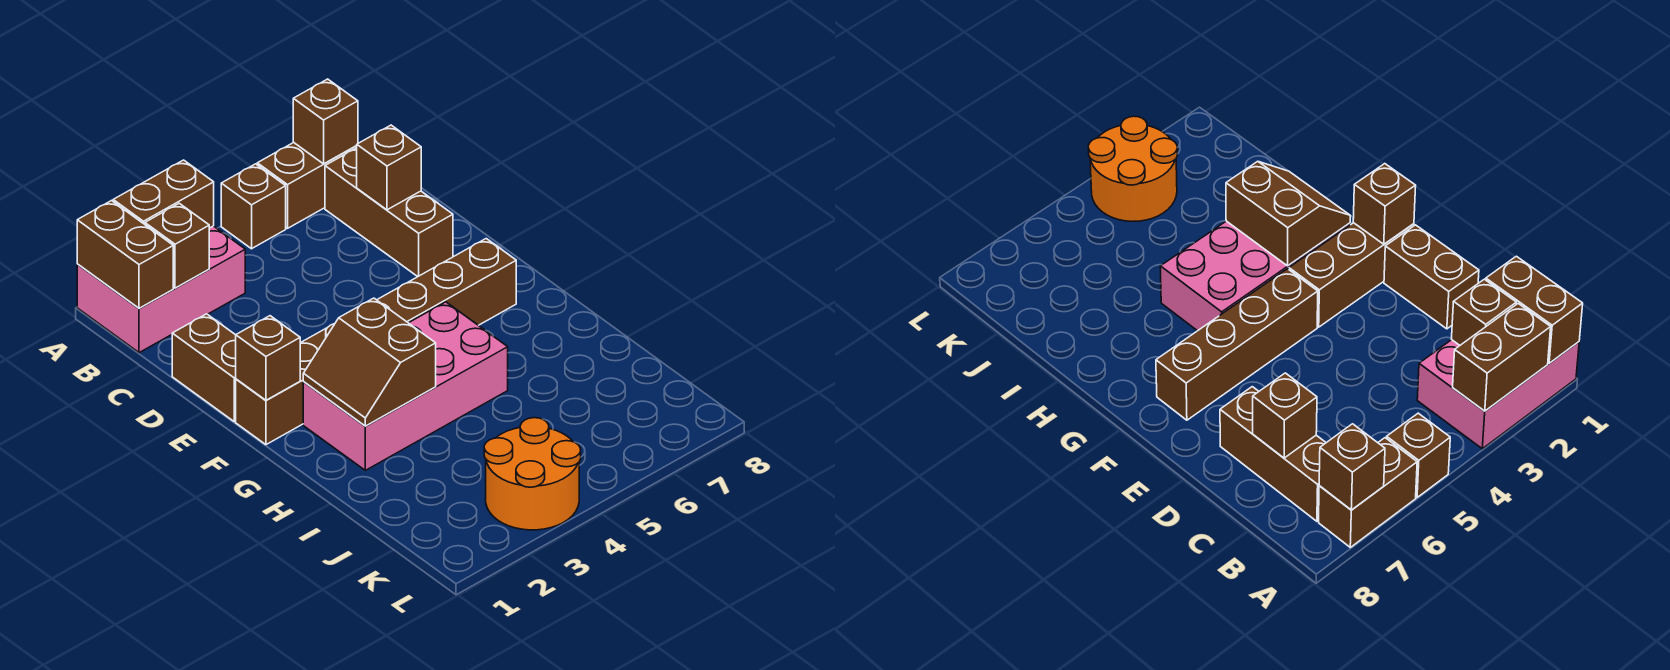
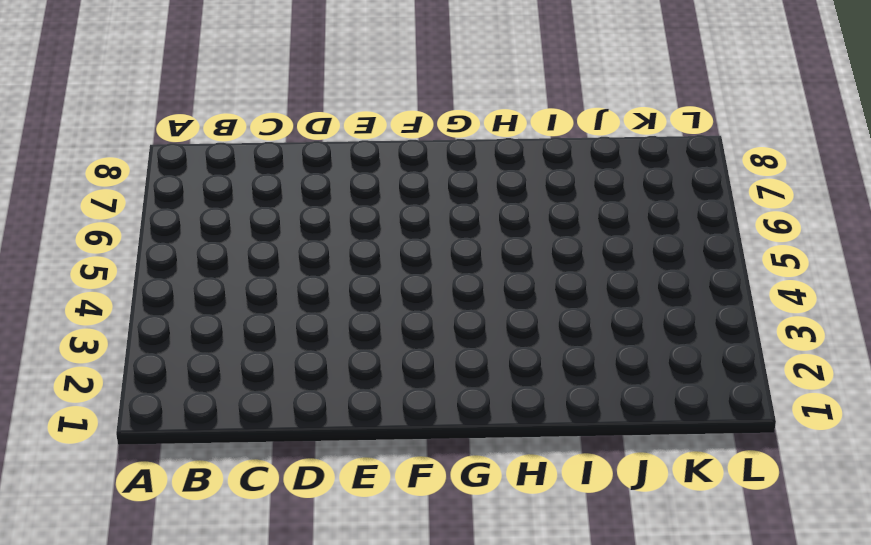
none -> pink brick A1:B3 level 1
none -> brown brick A5 level 1
none -> brown brick A6:A7 level 1

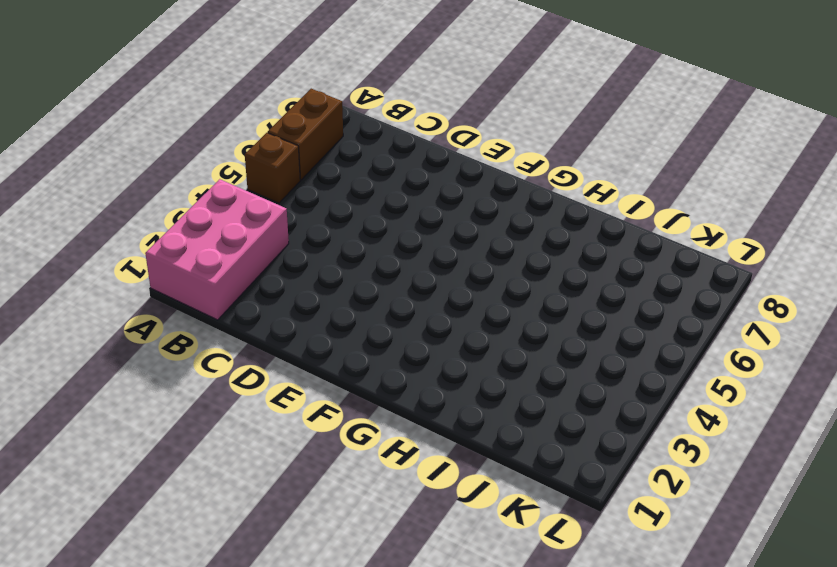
none -> brown brick B7:D7 level 1
none -> brown brick D1:E1 level 1
none -> brown brick F1:F3 level 1

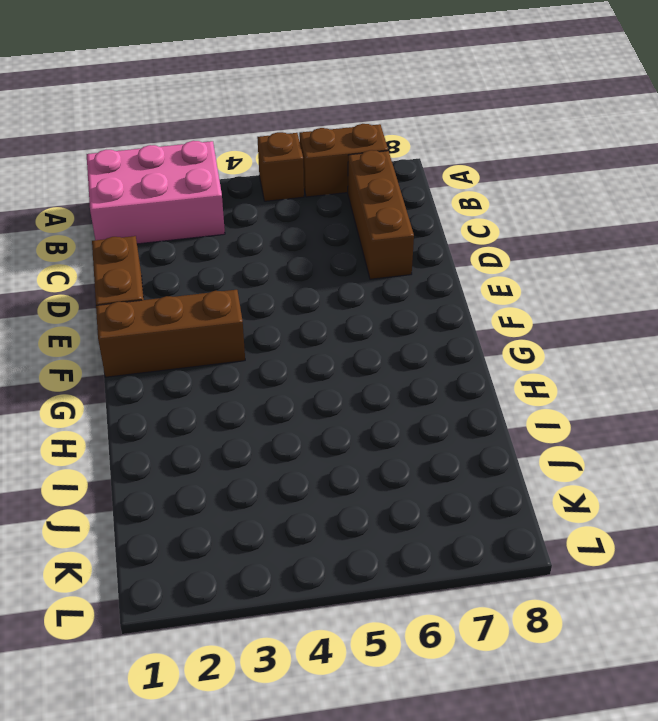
none -> brown brick F4:F7 level 1
none -> pink brick G2:H5 level 1
none -> orange round brick K3:L4 level 1

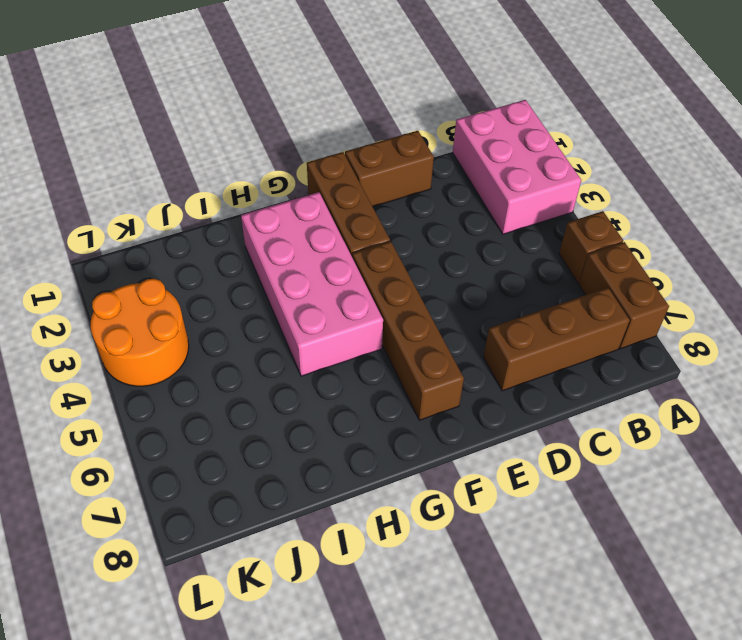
none -> brown brick A1:B1 level 2
none -> brown brick A2:A3 level 2
none -> brown brick A7 level 2

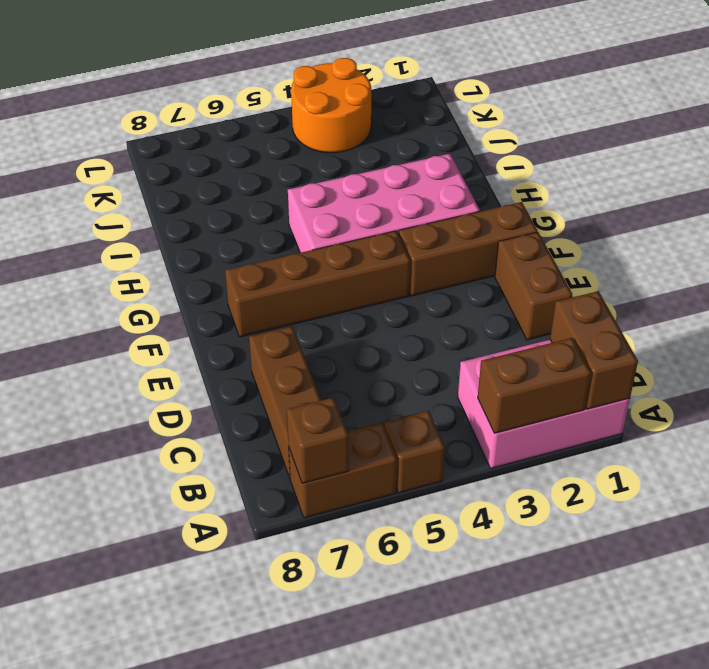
none -> brown brick B2 level 2
none -> brown brick C7 level 2
none -> brown brick F1 level 2

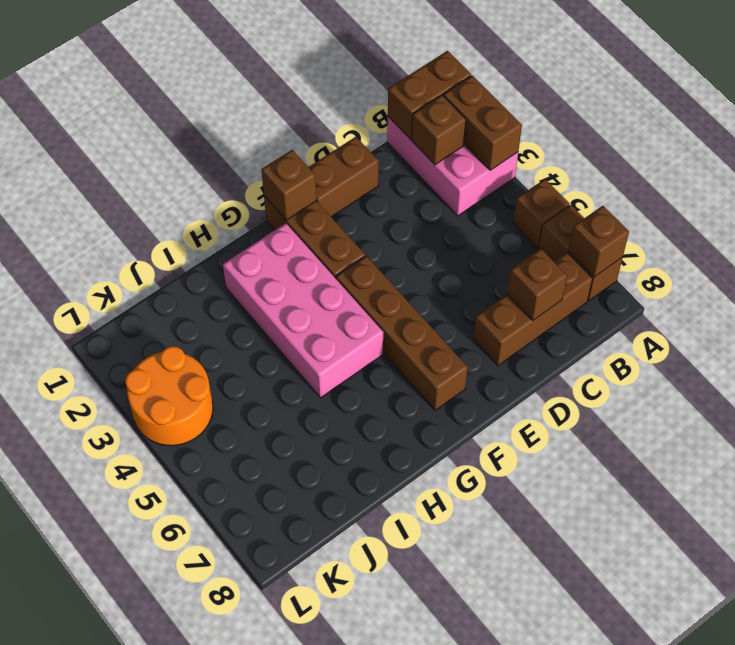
none -> brown slope G2:H3 level 2 top 3

